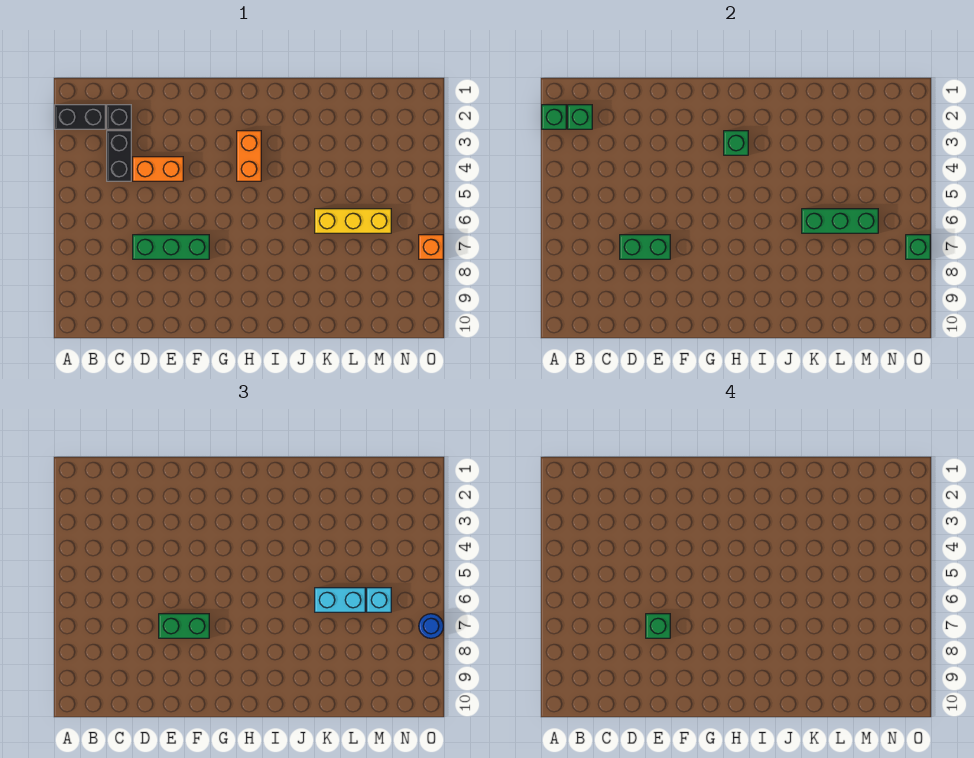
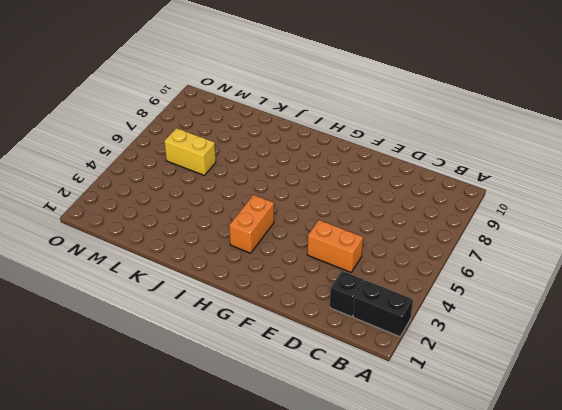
yellow brick L6:M6 level 1 -> yellow brick K6:M6 level 1
none -> black brick C3:C4 level 1
none -> green brick D7:F7 level 1
none -> orange brick O7 level 1

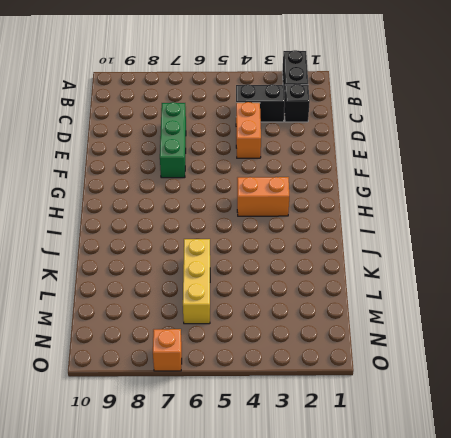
none -> green brick A2 level 2
none -> green brick B2 level 2
none -> green brick D7:E7 level 2

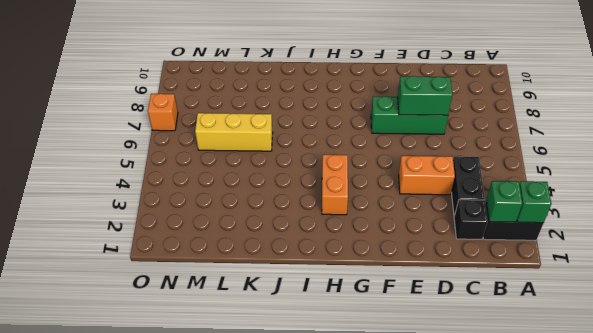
none -> green brick H3 level 2
none -> green brick K6:M6 level 2
none -> green brick O7 level 2

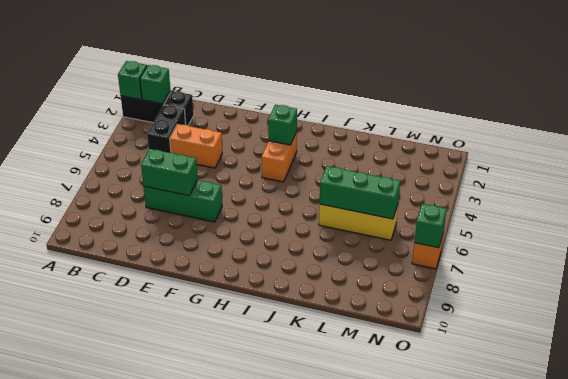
none -> green brick E7:F7 level 3
none -> cyan brick K6:L6 level 3
none -> cyan brick M6 level 3

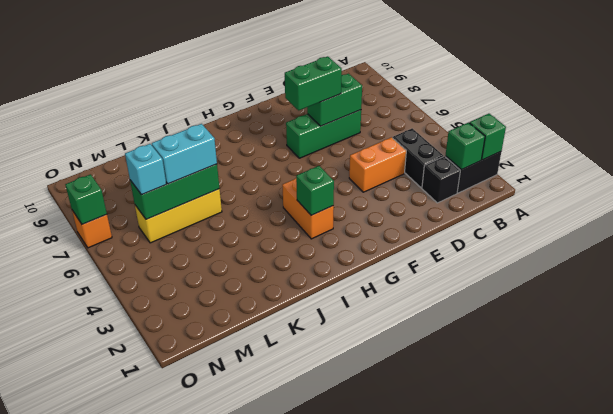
none -> blue round brick O7 level 3
none -> green brick E7 level 4

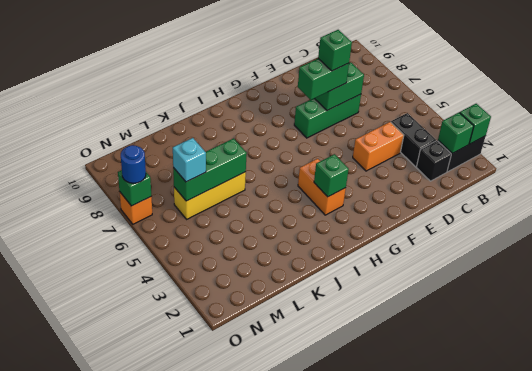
none -> cyan brick K6:L6 level 3

